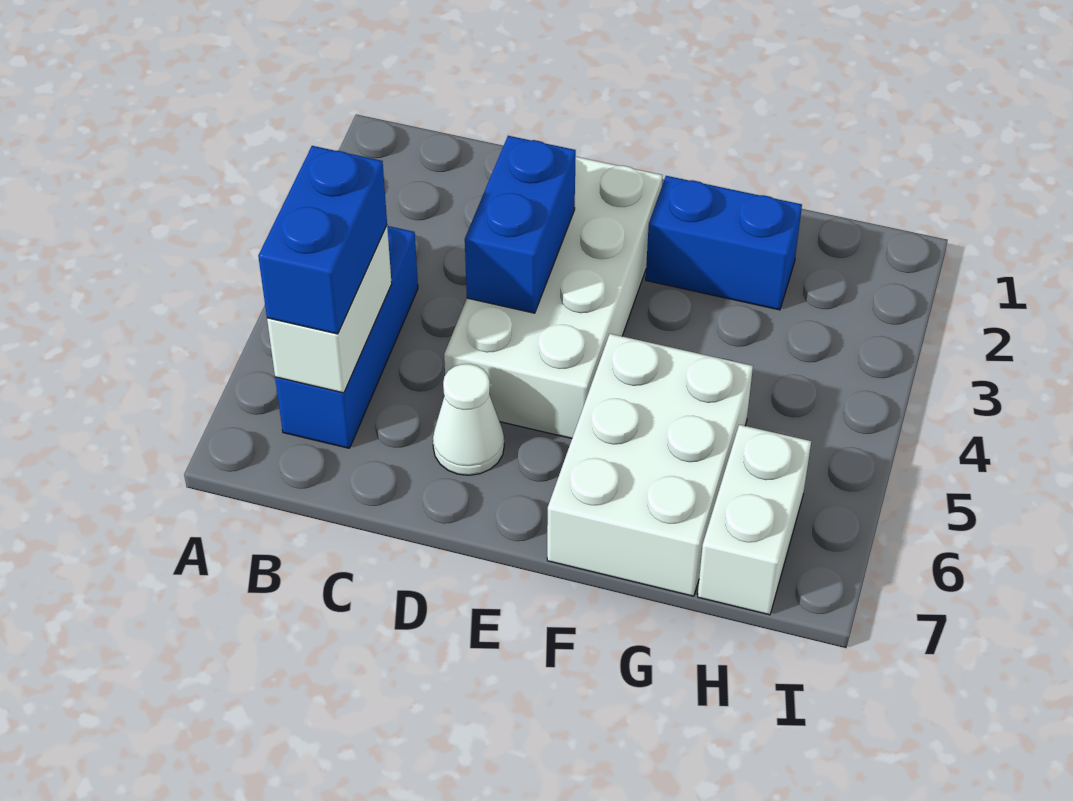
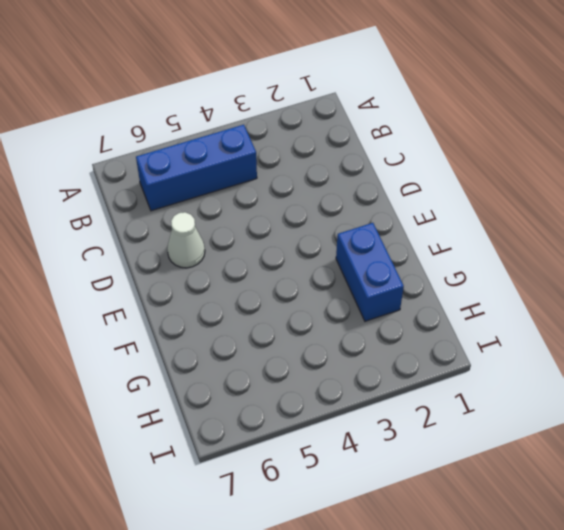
none -> white brick D2:E5 level 1
none -> white brick F5:G7 level 1

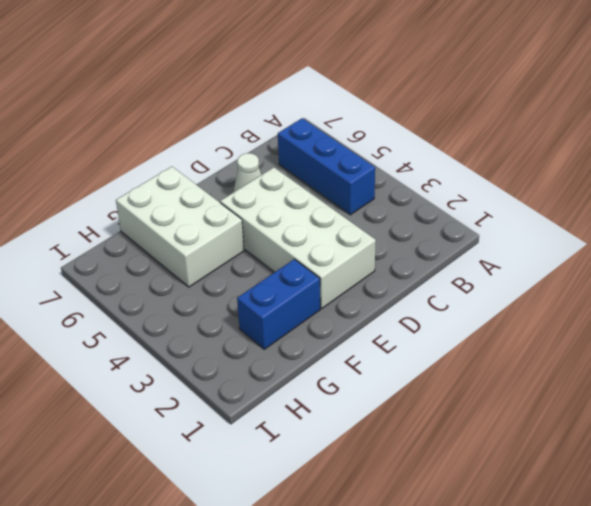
none -> white brick H6:H7 level 1
none -> white brick B5:B6 level 2

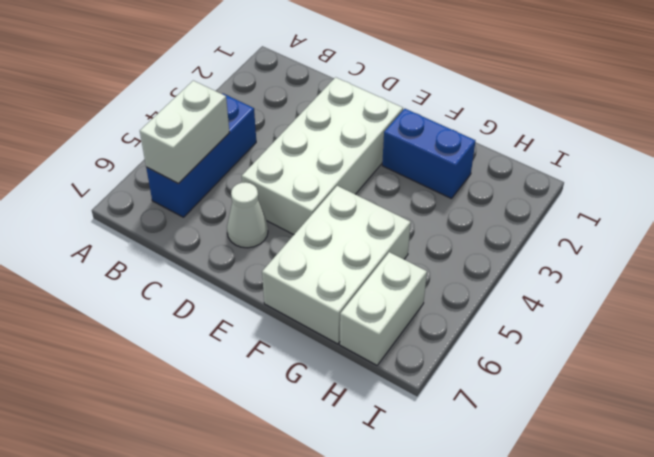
none -> blue brick D3:D4 level 2
none -> blue brick B5:B6 level 3

